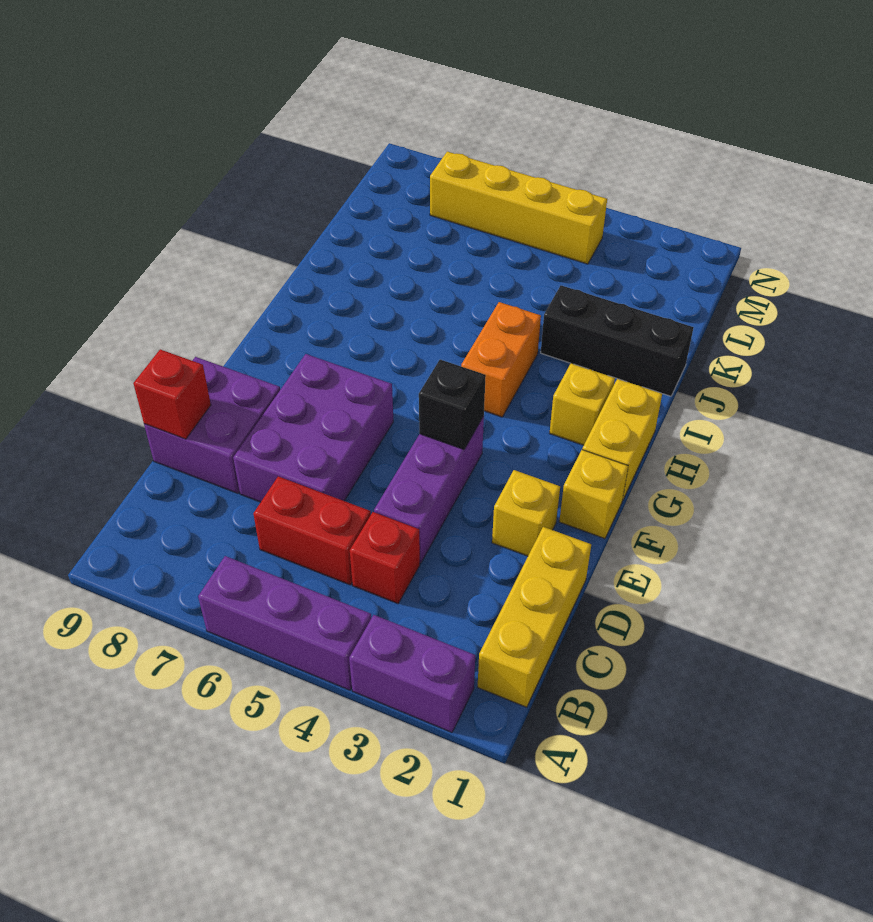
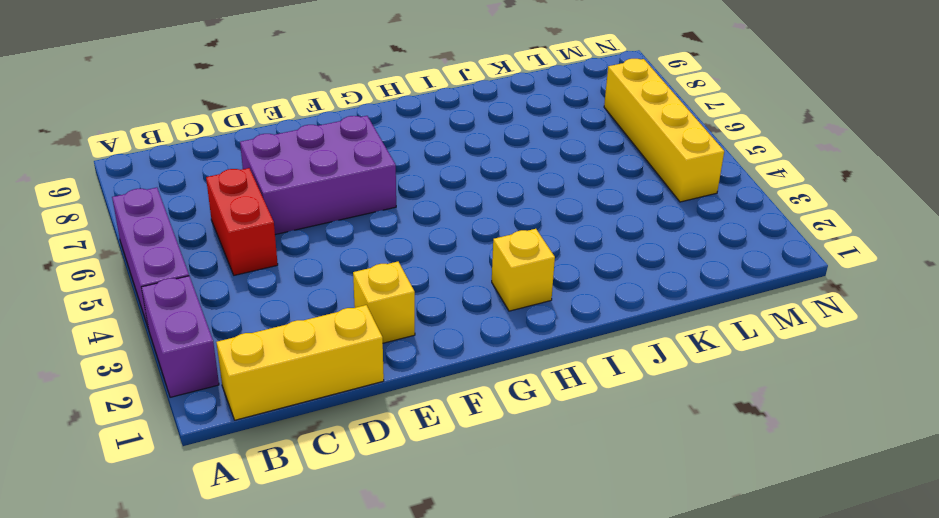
none -> red brick C4 level 1
none -> purple brick D4:F4 level 1
none -> purple brick D8:E9 level 1

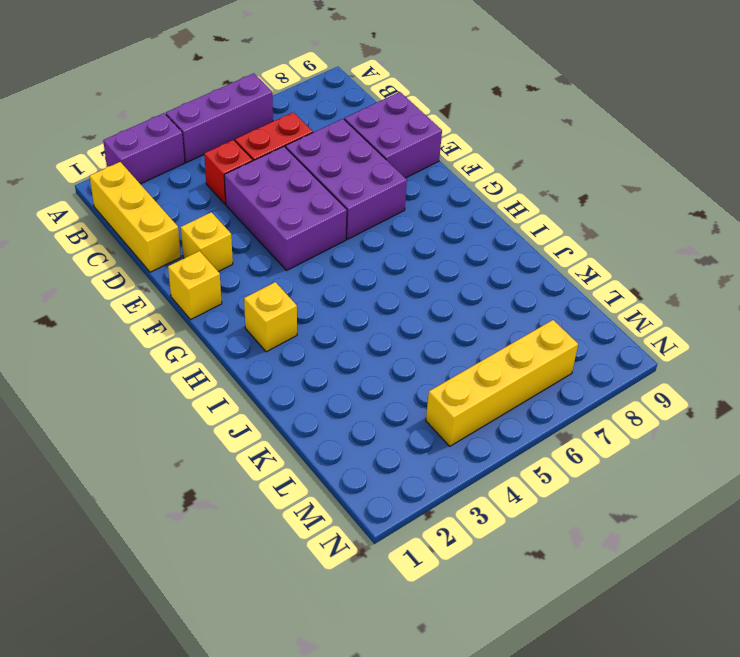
purple brick D4:F5 level 1 -> purple brick D4:F4 level 1
none -> yellow brick G1:H1 level 1
none -> orange brick H4:I4 level 1
none -> black brick J1:J3 level 1

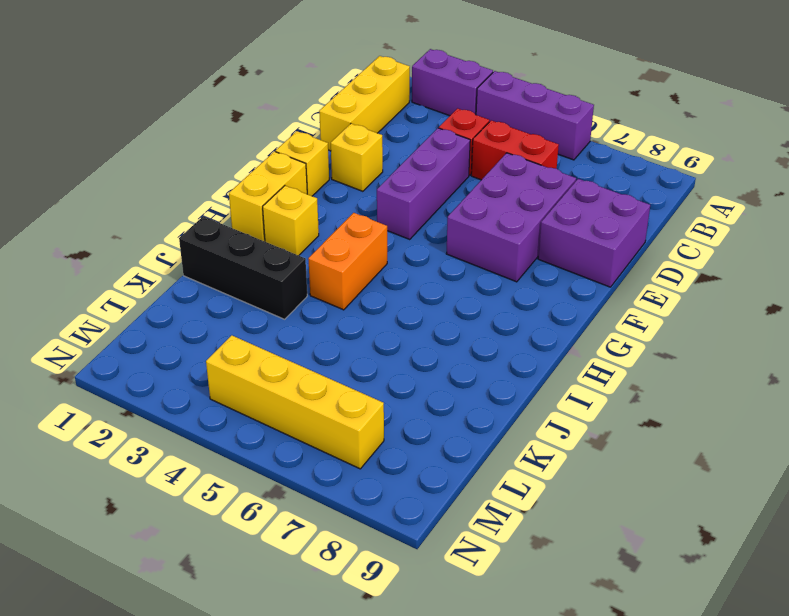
none -> red brick D9 level 2
none -> black brick F4 level 2

